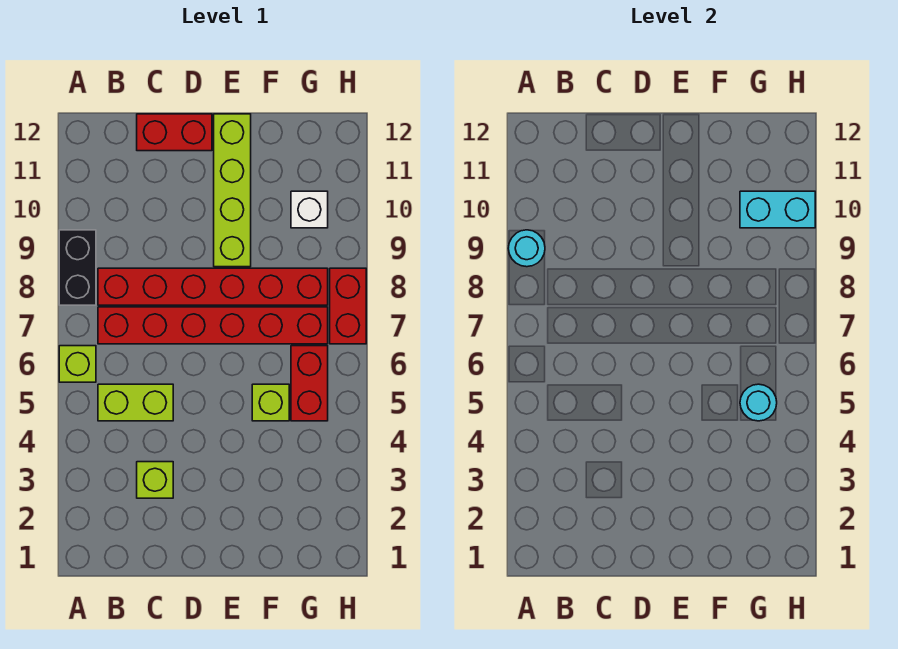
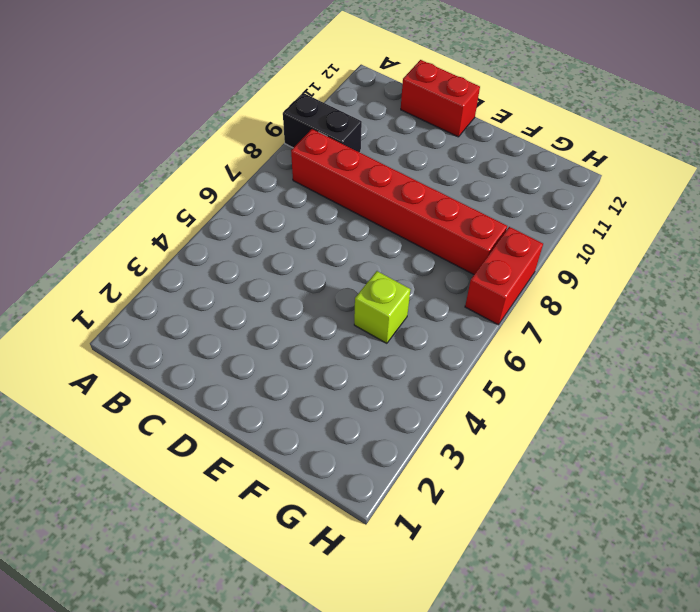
black brick A9:B9 level 1 -> black brick A8:A9 level 1
none -> lime brick A6 level 1
none -> lime brick B5:C5 level 1
none -> red brick B7:G7 level 1

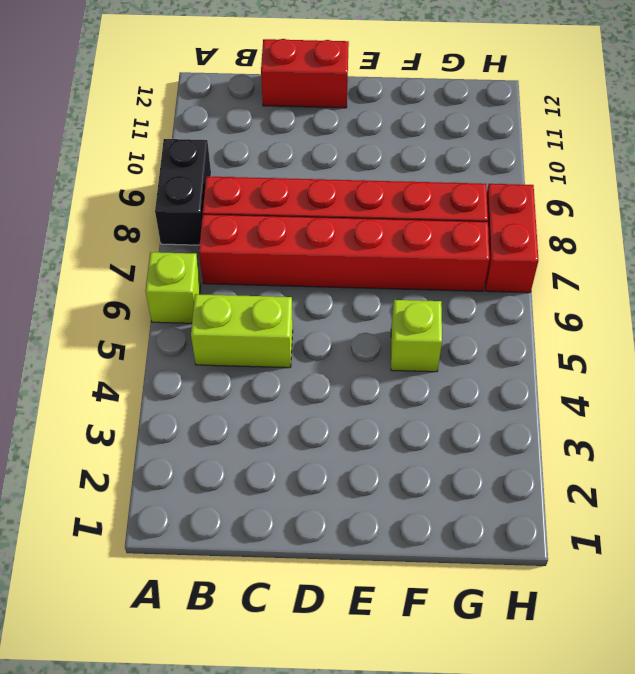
none -> lime brick C3 level 1
none -> lime brick E9:E12 level 1
none -> red brick G5:G6 level 1

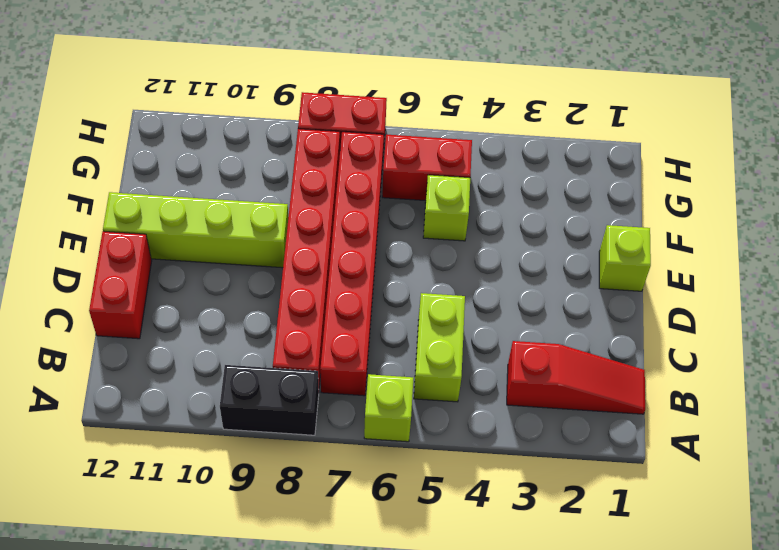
red slope B1:B3 level 1 top 3 -> none
lime brick E1 level 1 -> lime brick C3 level 1
none -> white brick G10 level 1
none -> cyan round brick A9 level 2
none -> cyan round brick G5 level 2

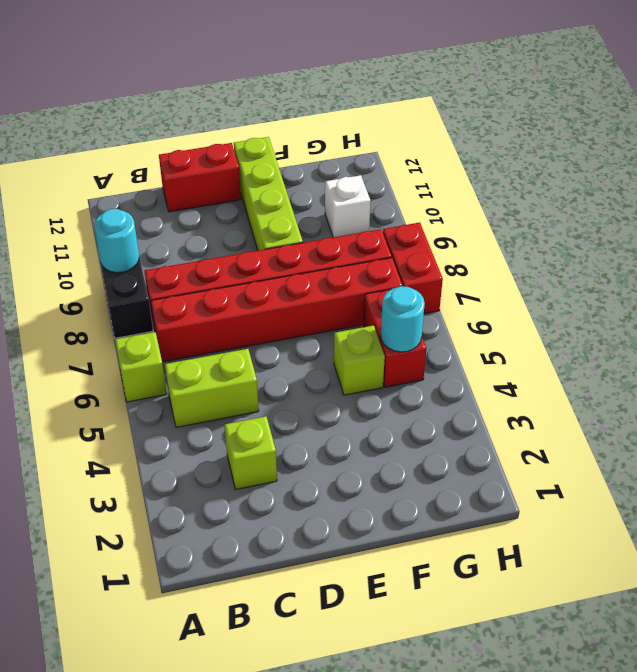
none -> cyan brick G10:H10 level 2

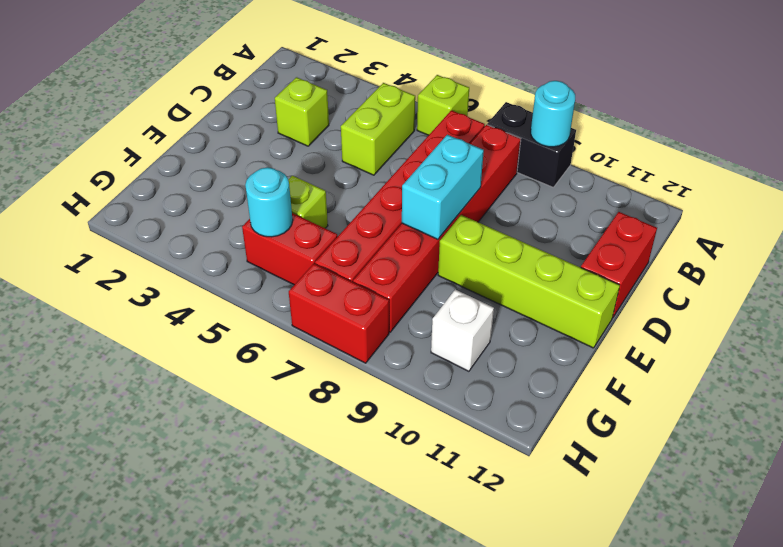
cyan brick D8:E8 level 2 -> cyan brick G10:H10 level 2

